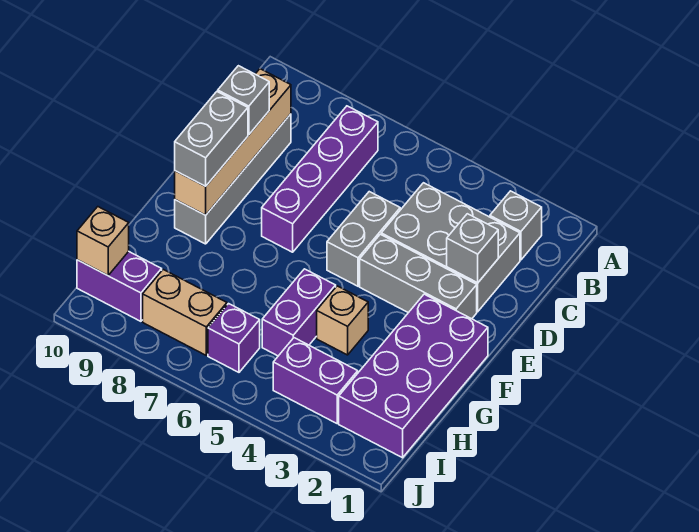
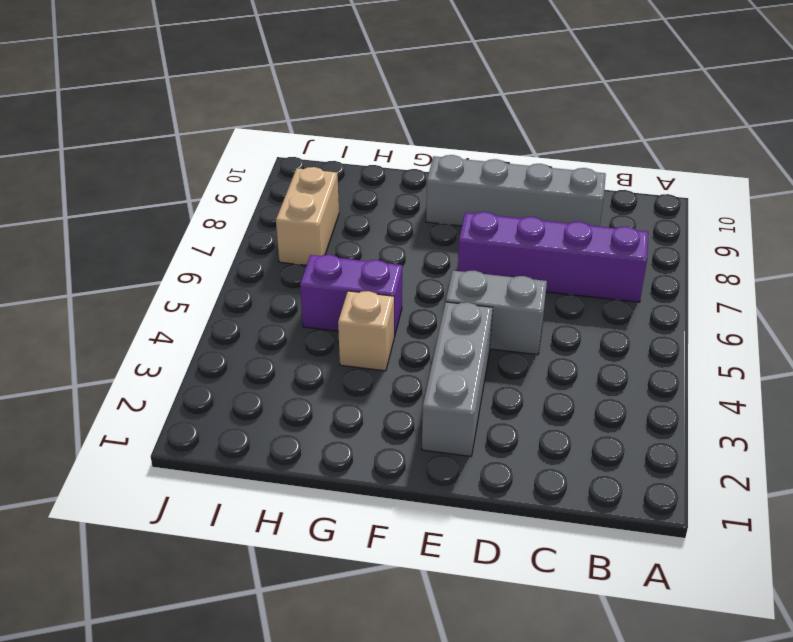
none -> grey brick B2 level 1
none -> grey brick C2:D4 level 1
none -> purple brick F1:I2 level 1

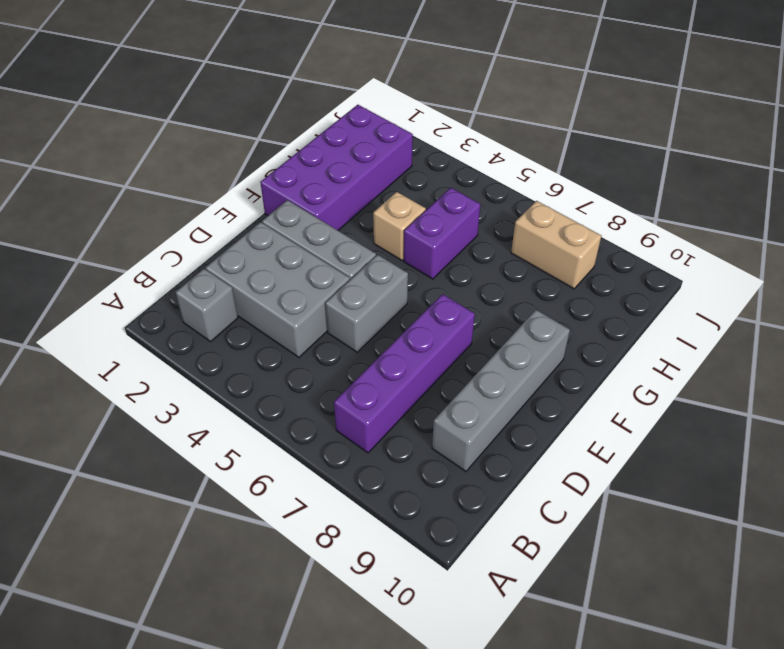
none -> purple brick I3:I4 level 1
none -> purple brick I6 level 1
none -> purple brick I9:I10 level 1

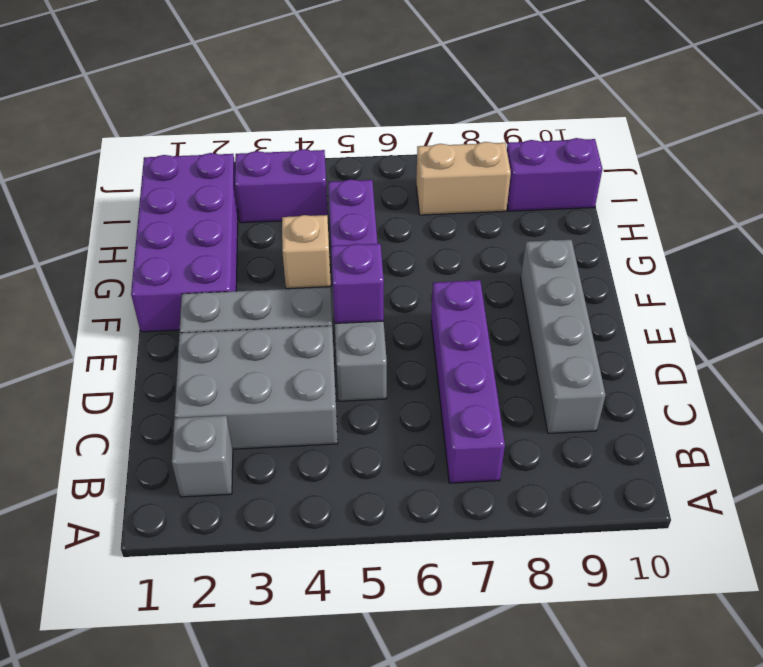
purple brick E5 level 2 -> purple brick I6 level 1
none -> tan brick C9:F9 level 2
none -> grey brick D2 level 2
none -> tan brick I10 level 2

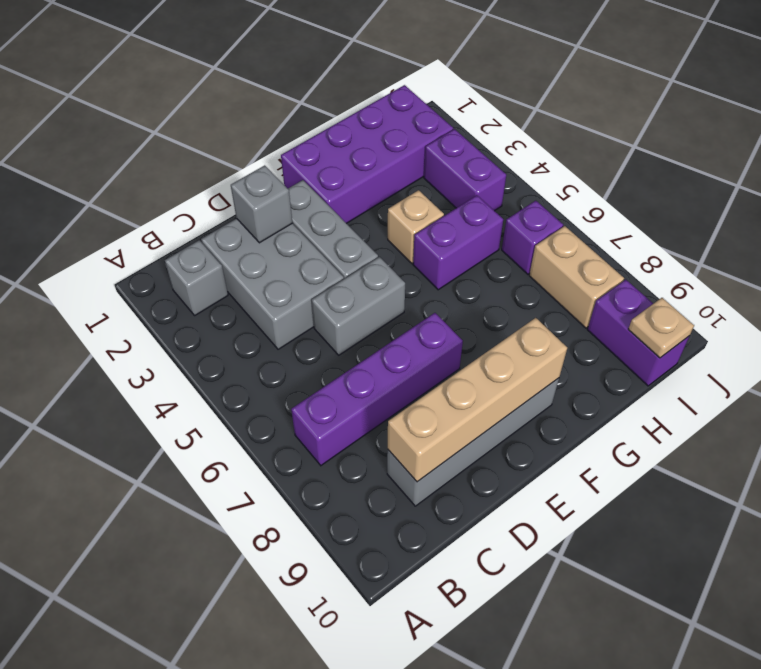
tan plate I10 level 2 -> tan brick I10 level 2
none -> grey brick D9 level 3
none -> grey brick E9:F9 level 3

